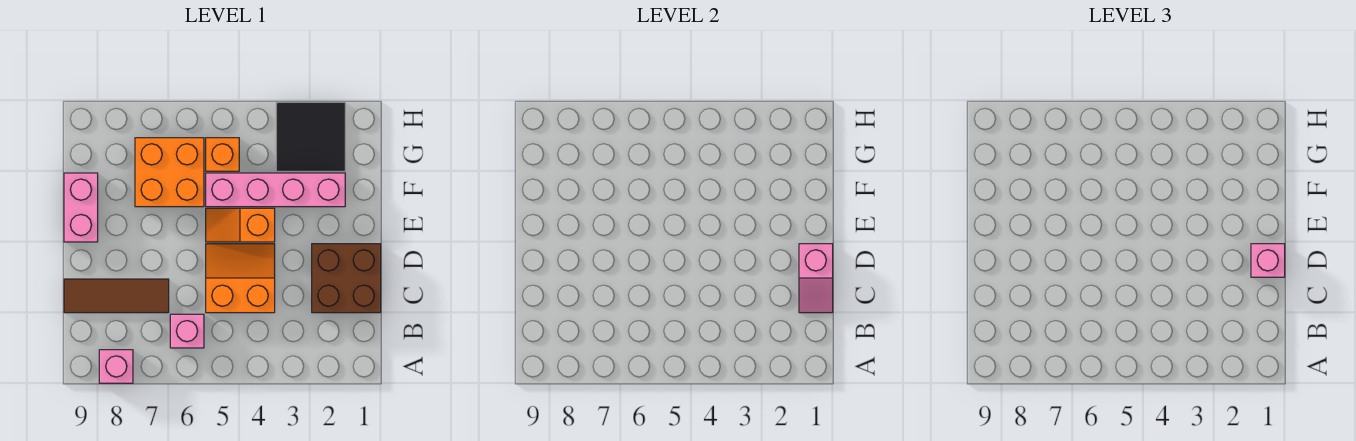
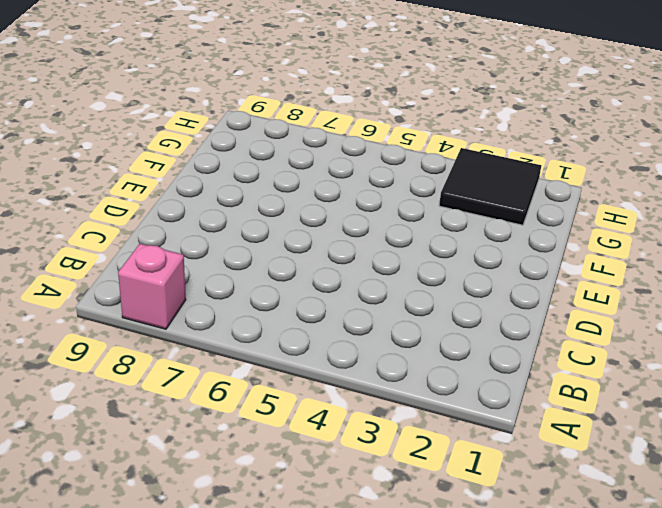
none -> pink brick B6 level 1
none -> brown brick C1:D2 level 1
none -> orange slope C4:D5 level 1 top C

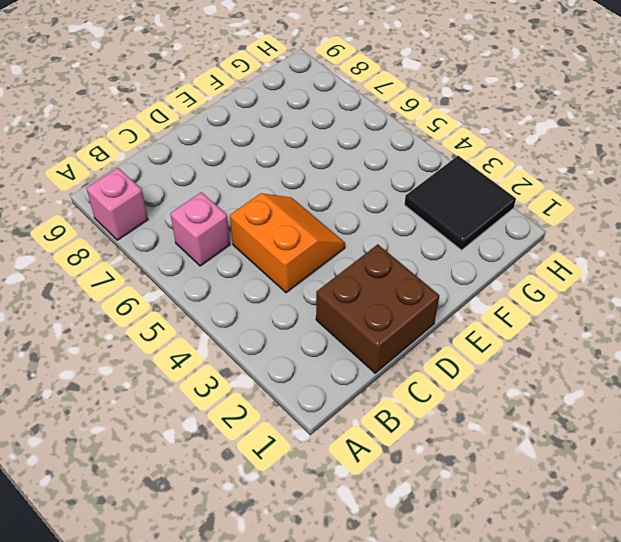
none -> brown tile C7:C9 level 1
none -> orange slope E4:E5 level 1 top 4
none -> pink brick E9:F9 level 1

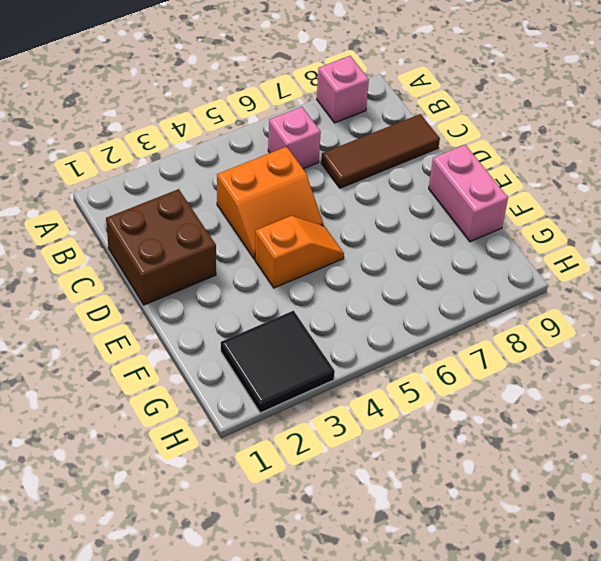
none -> pink brick F2:F5 level 1
none -> orange brick F6:G7 level 1
none -> orange brick G5 level 1

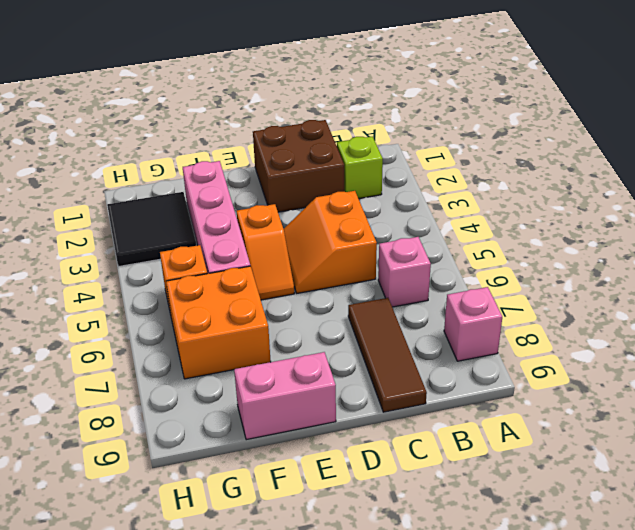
lime brick B2 level 1 -> none
none -> pink slope C1:D1 level 2 top D
none -> pink brick D1 level 3

